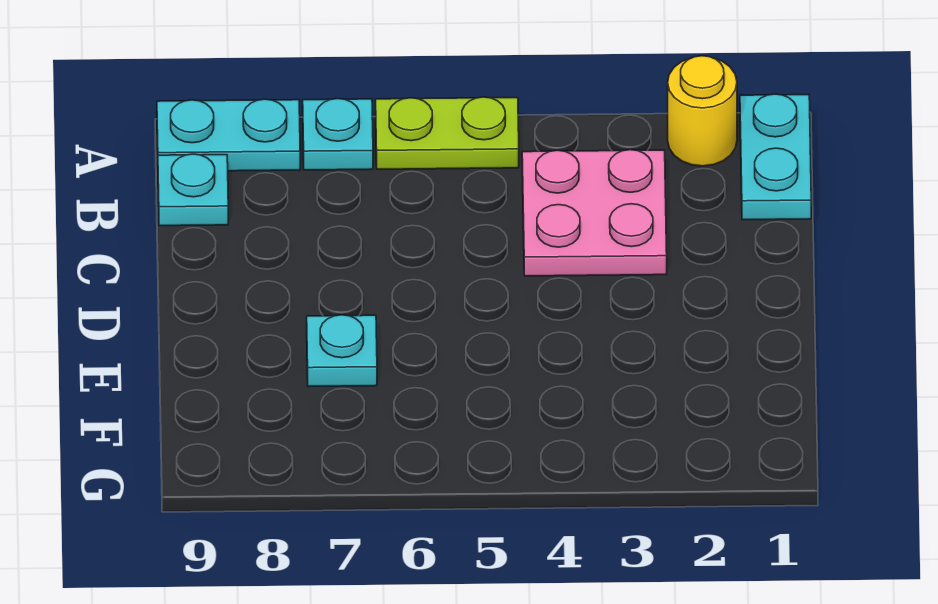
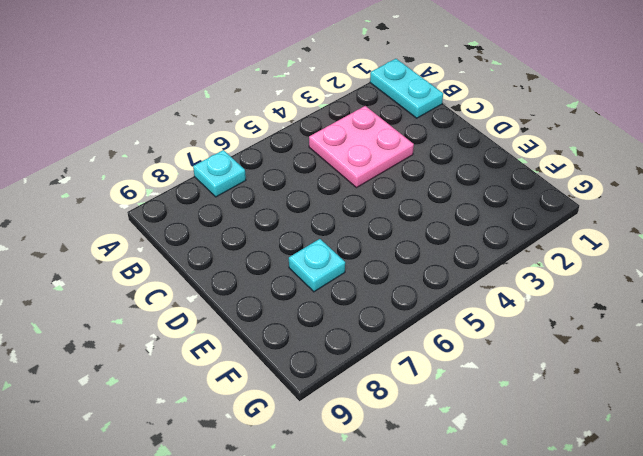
none -> yellow round brick A2 level 1
none -> lime plate A5:A6 level 1

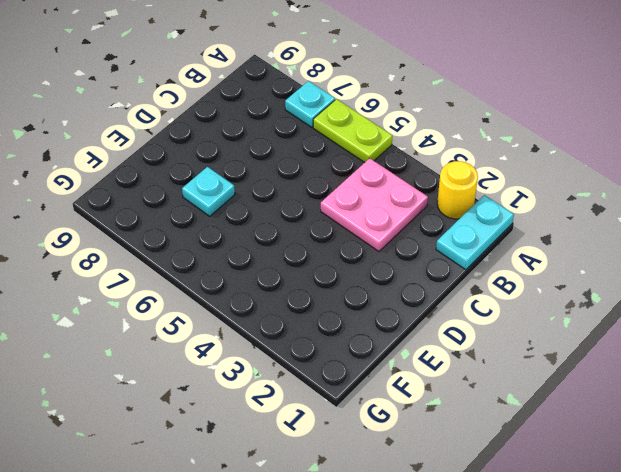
none -> cyan plate A8:A9 level 1
none -> cyan plate B9 level 1

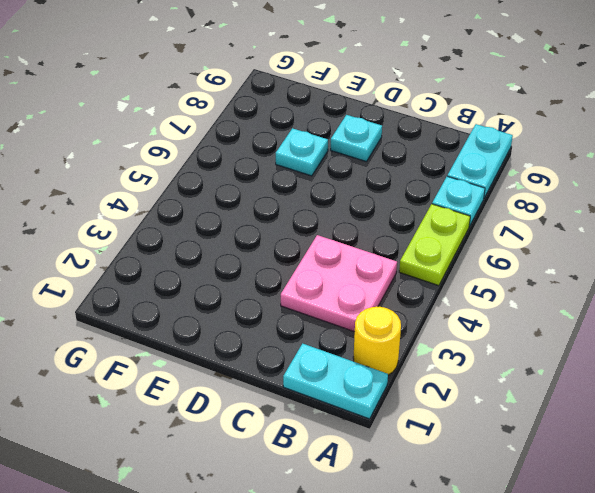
cyan plate D8 level 1 -> cyan plate B9 level 1

